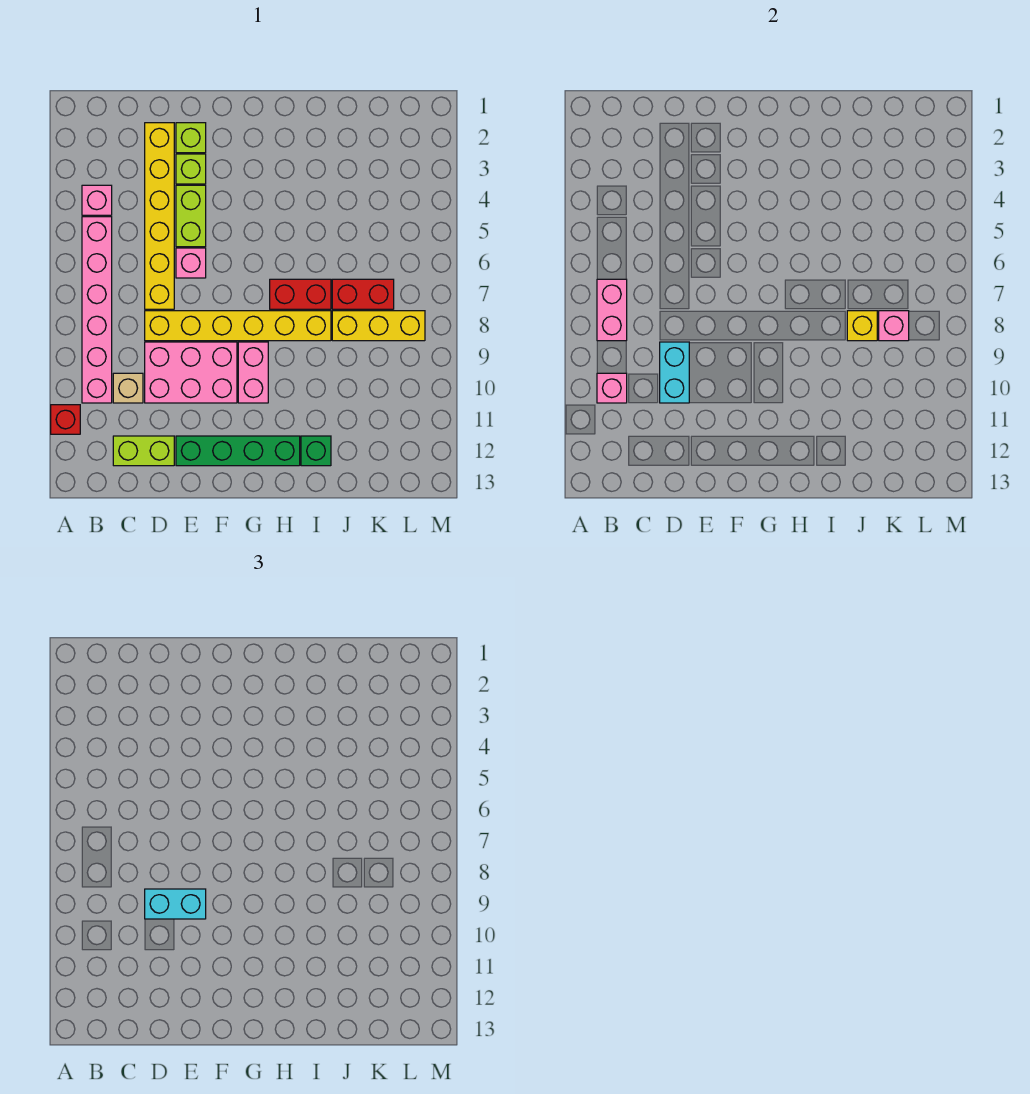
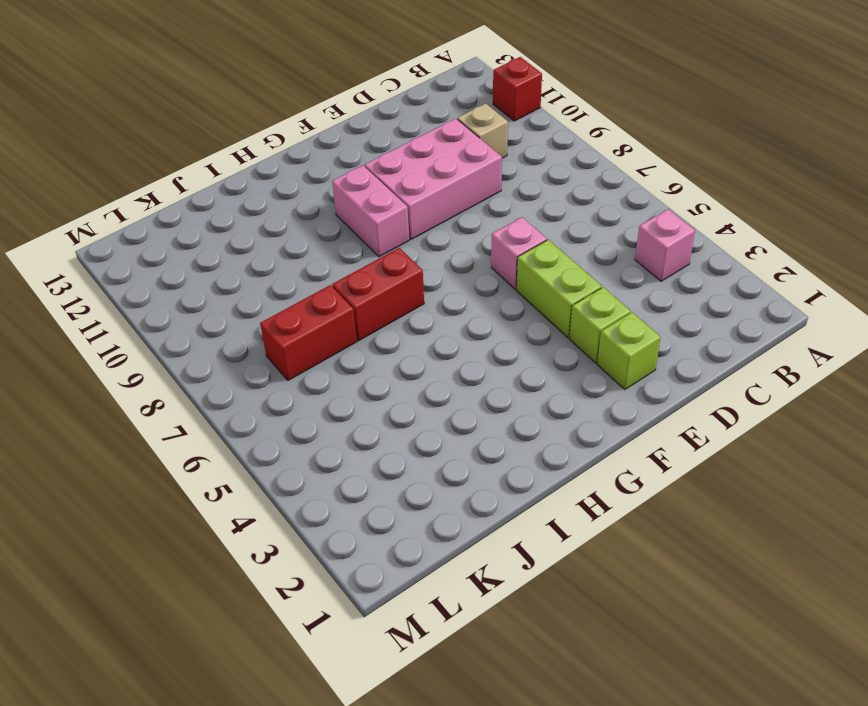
none -> pink brick B5:B10 level 1
none -> lime brick C12:D12 level 1
none -> yellow brick D2:D7 level 1

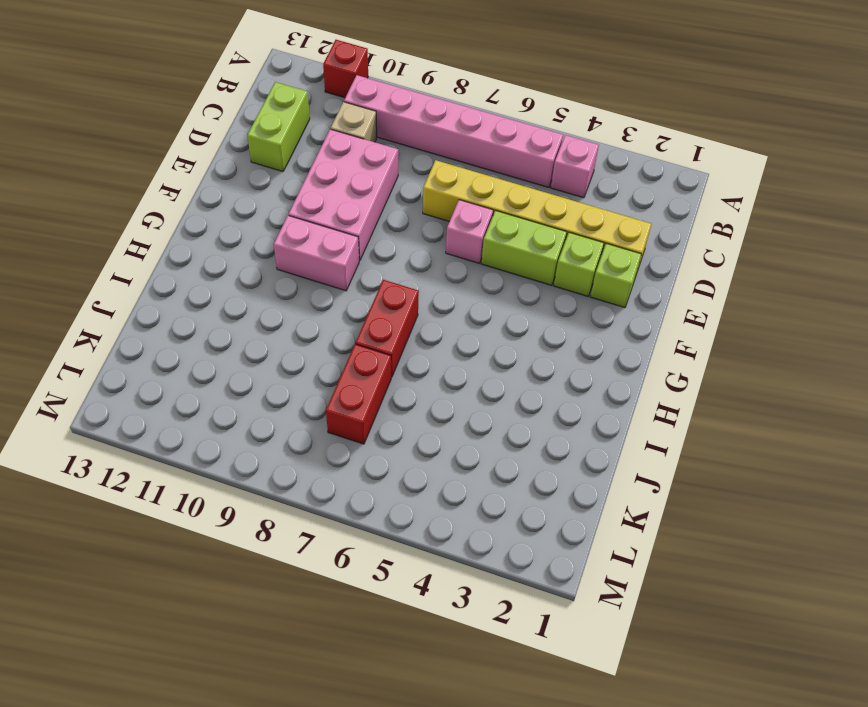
none -> yellow brick D8:I8 level 1
none -> green brick E12:H12 level 1
none -> green brick I12 level 1

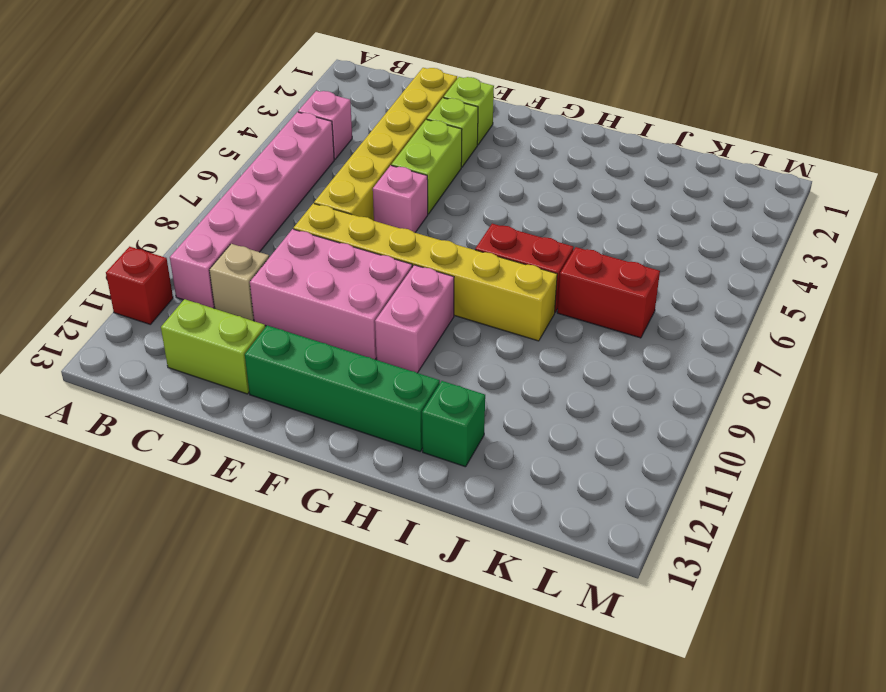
none -> yellow brick J8:L8 level 1
none -> pink brick B7:B8 level 2
none -> pink brick B10 level 2

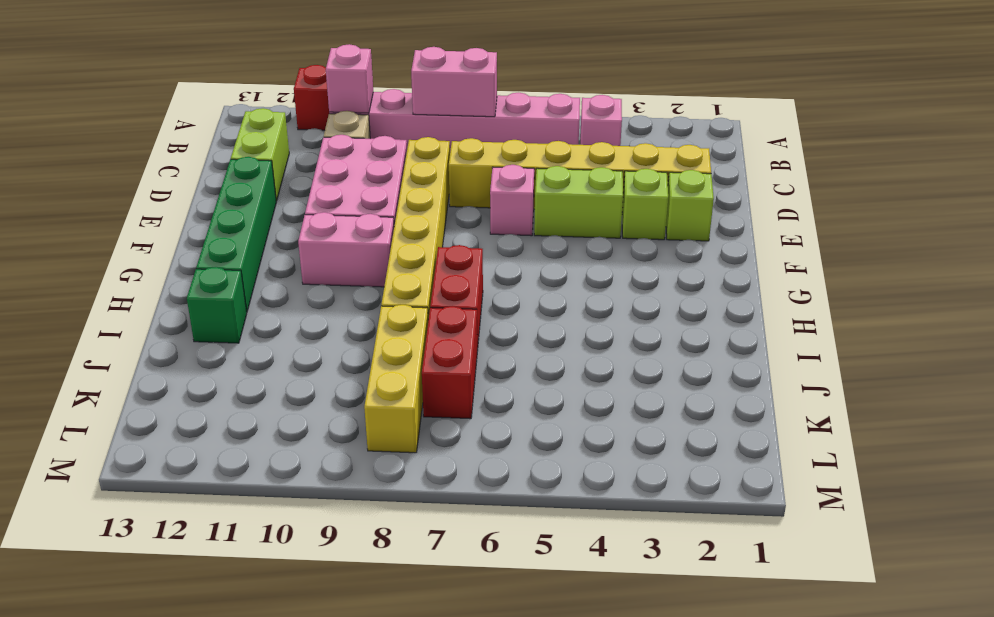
none -> cyan brick D9:D10 level 2
none -> yellow brick J8 level 2
none -> pink brick K8 level 2

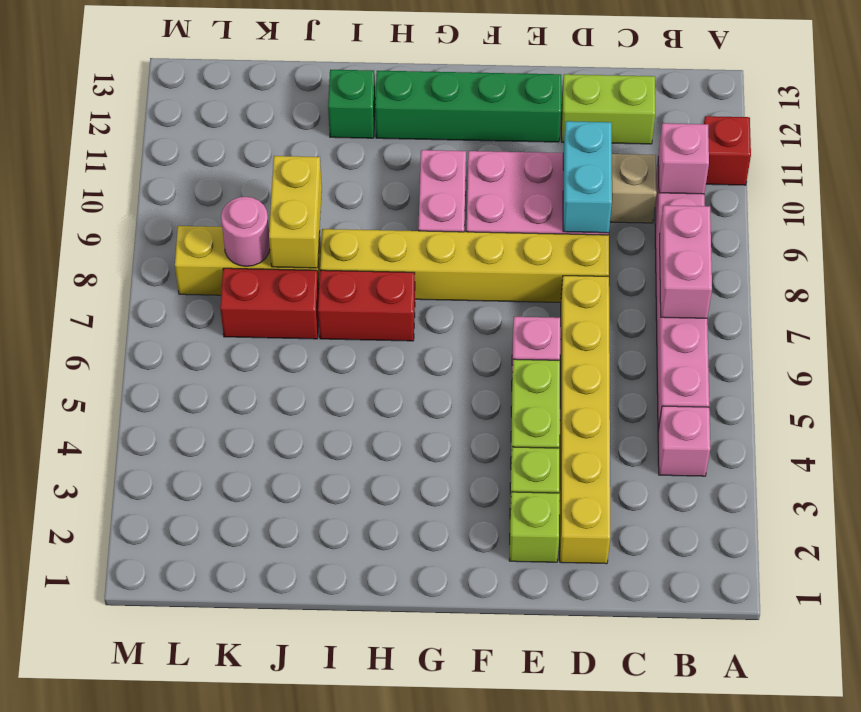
yellow brick J8:J9 level 2 -> yellow brick J8 level 2
pink round brick K8 level 2 -> pink brick K8 level 2
none -> cyan brick D9:E9 level 3

